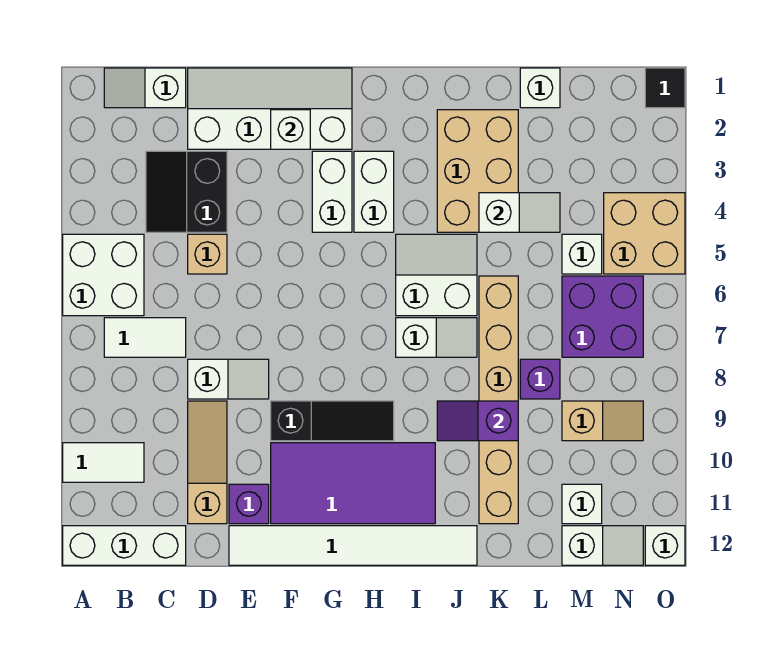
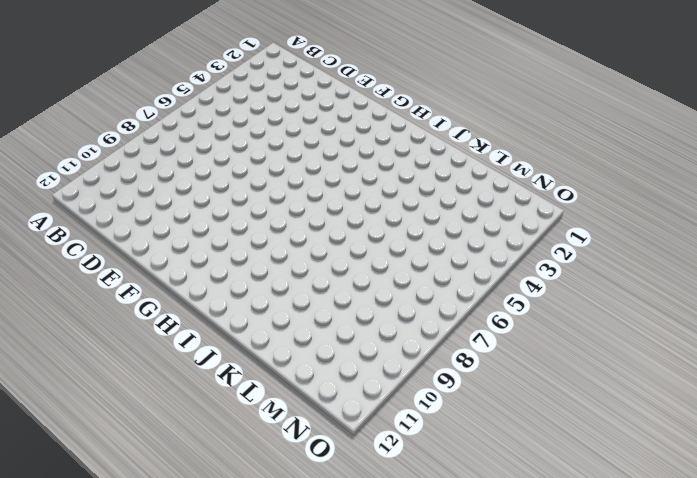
none -> white brick A5:B6 level 1
none -> white tile A10:B10 level 1
none -> white brick A12:C12 level 1
none -> white slope B1:C1 level 1 top C

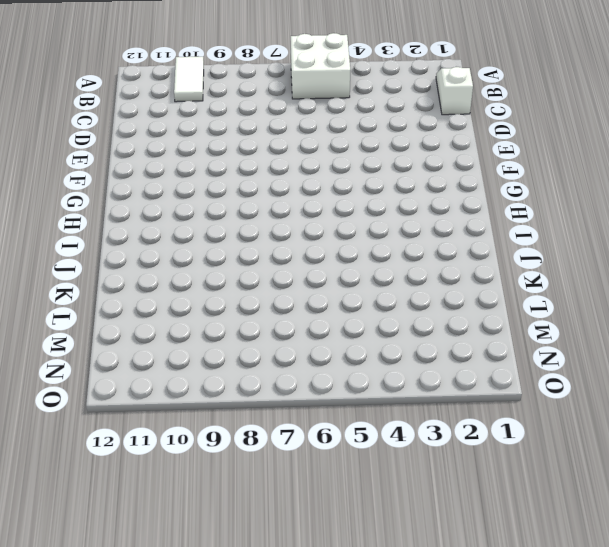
none -> white brick A12:C12 level 1
none -> white tile B7:C7 level 1
none -> black slope C3:D4 level 1 top D
none -> white slope D1:G2 level 1 top 2

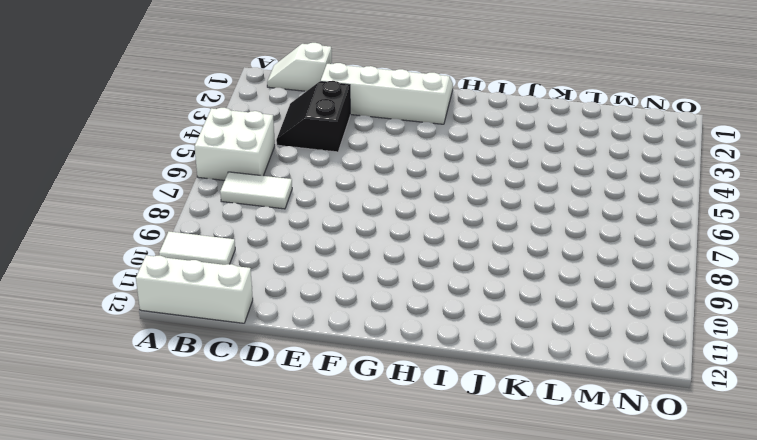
none -> tan brick D5 level 1
none -> white slope D8:E8 level 1 top D
none -> tan slope D9:D11 level 1 top 11
none -> purple brick E11 level 1

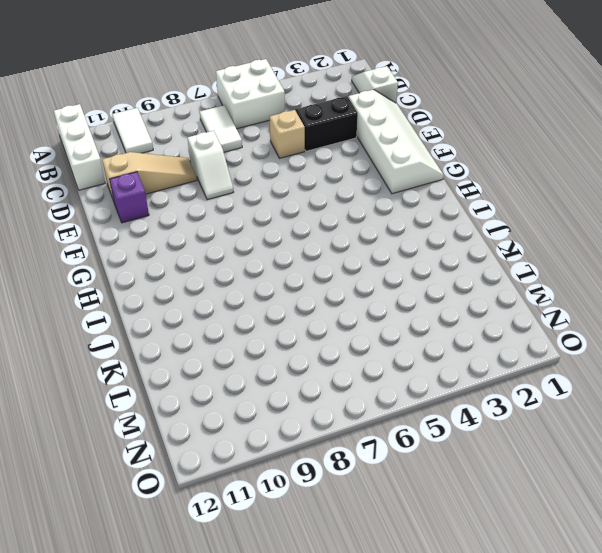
none -> white tile E12:J12 level 1
none -> black slope F9:H9 level 1 top F
none -> purple tile F10:I11 level 1
none -> white brick G3:G4 level 1

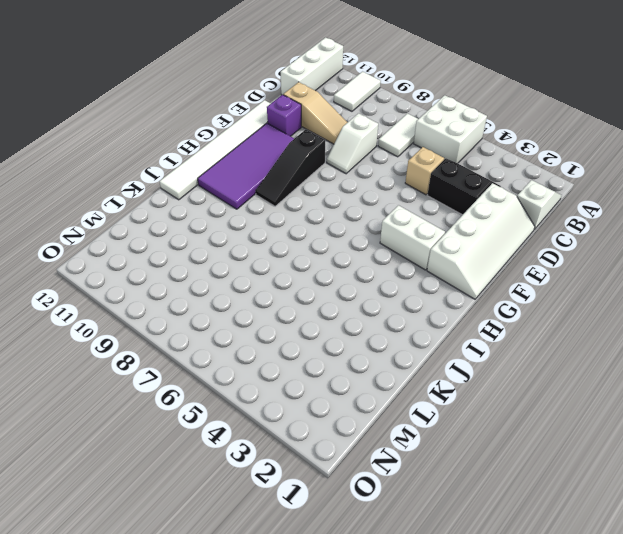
none -> white brick H3:H4 level 1
none -> white slope I5:J6 level 1 top 6
none -> white slope I7:J7 level 1 top I
none -> tan brick J2:K4 level 1

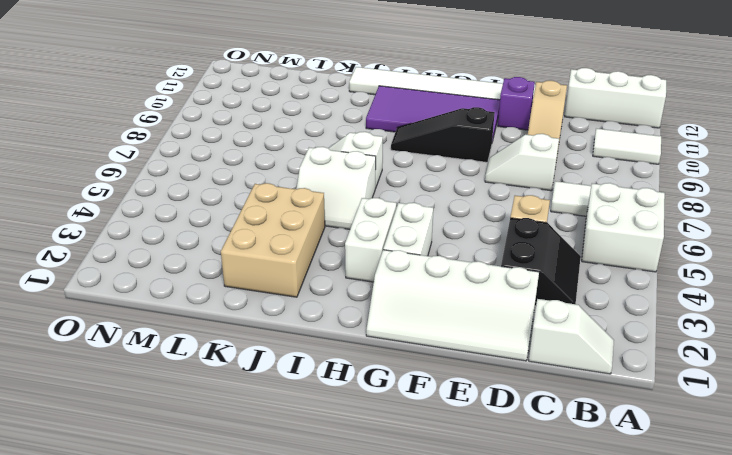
none -> tan brick K6:K11 level 1
none -> white brick L1 level 1
none -> purple brick L8 level 1
none -> white brick M5 level 1

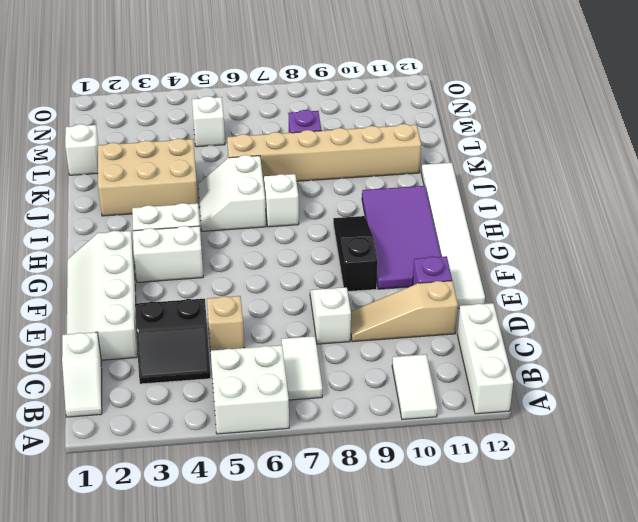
none -> purple brick M6:N7 level 1
none -> tan slope M9:N9 level 1 top M
none -> white brick M11 level 1
none -> white slope M12:N12 level 1 top M

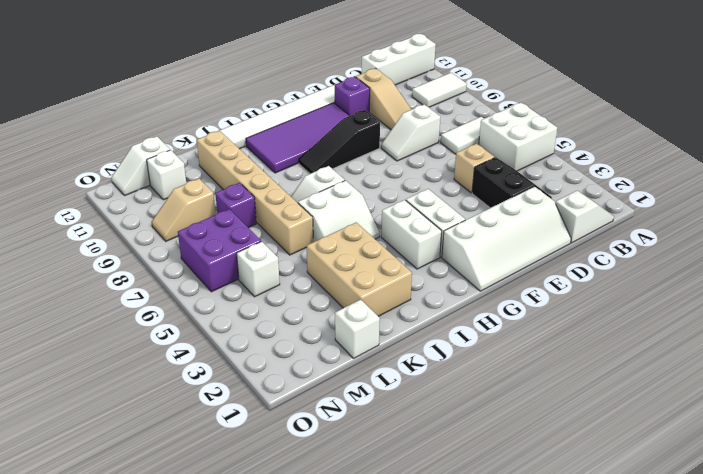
none -> tan brick N4:O5 level 1
none -> black tile O1 level 1
none -> white brick O12 level 1
none -> white brick F2 level 2

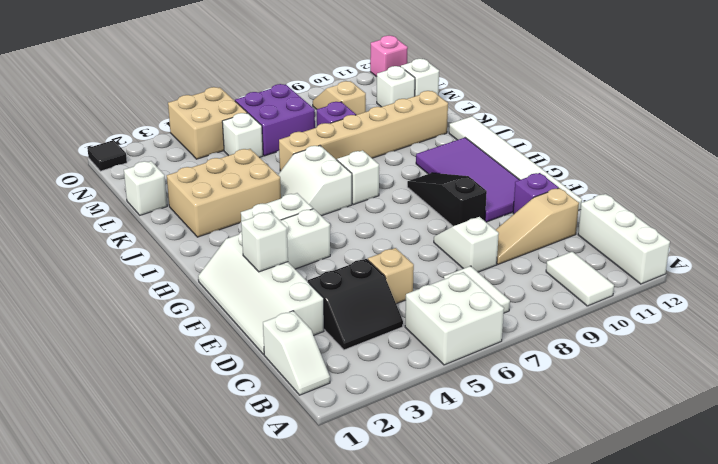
pink brick O12 level 1 -> white brick O12 level 1
none -> purple slope J9:K9 level 2 top K
none -> white slope K4:L4 level 2 top K

